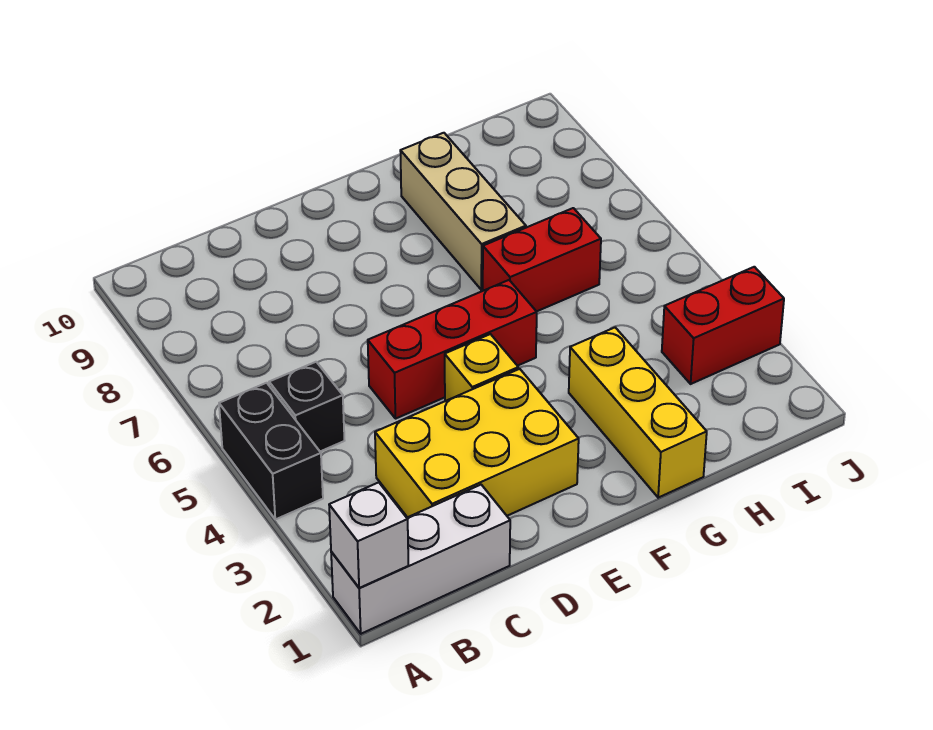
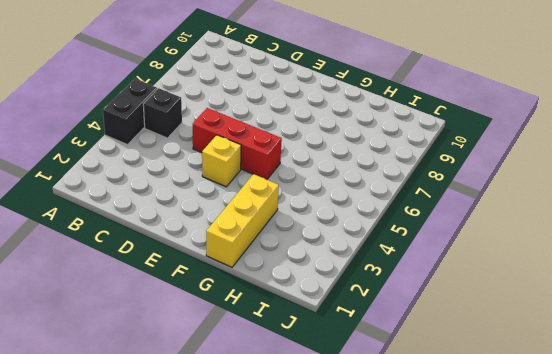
none -> white brick A1:C1 level 1
none -> yellow brick C2:E3 level 1

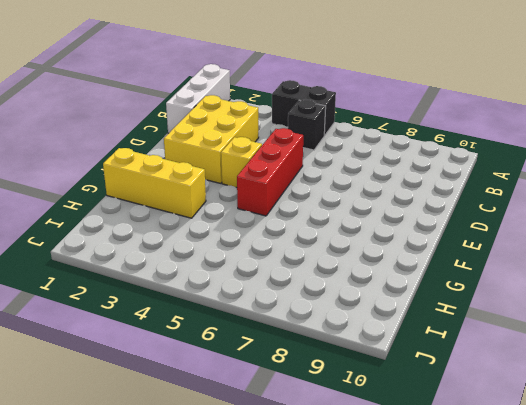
none -> red brick G6:H6 level 1
none -> tan brick G7:G9 level 1

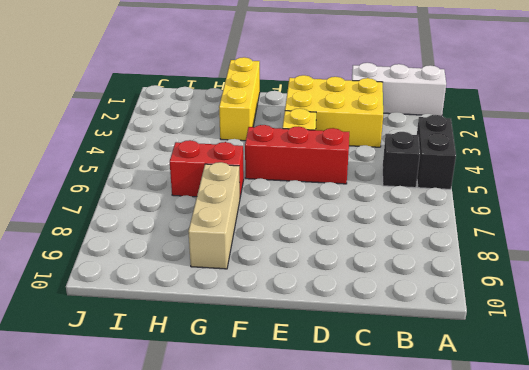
none -> red brick I3:J3 level 1
none -> white brick A1 level 2

